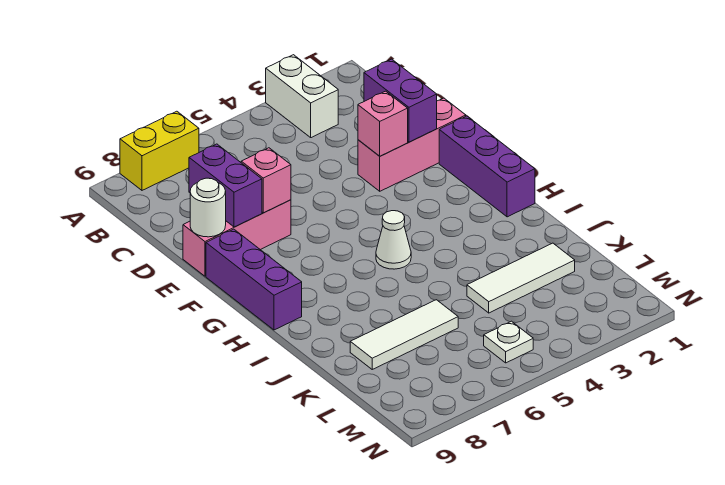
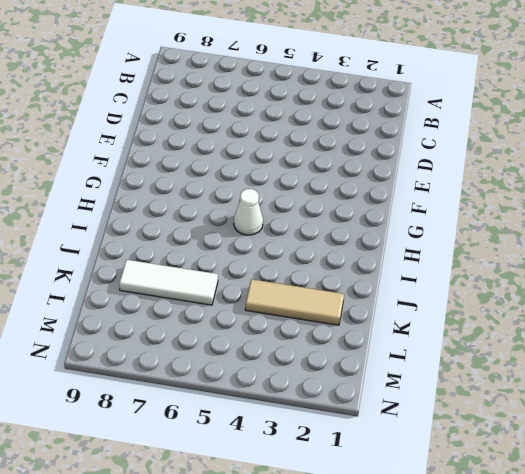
tan tile K2:K4 level 1 -> white tile K2:K4 level 1
none -> white brick A3:B3 level 1
none -> yellow brick A7:A8 level 1
none -> pink brick E1:E3 level 1

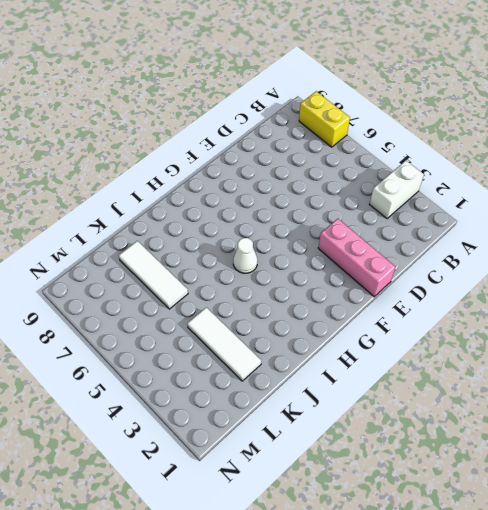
none -> pink brick E7:E9 level 1
none -> purple brick F1:H1 level 1
none -> purple brick F9:H9 level 1

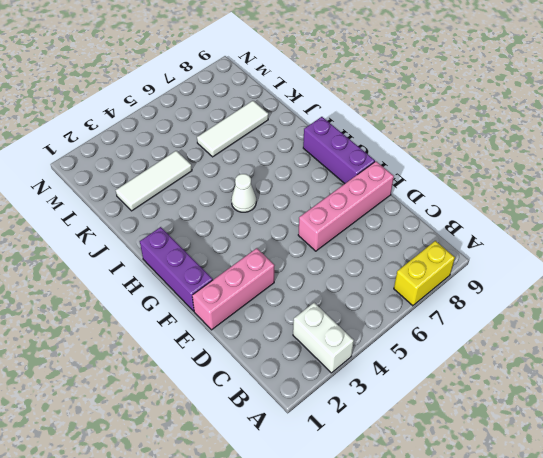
pink brick E6:E9 level 1 -> pink brick E7:E9 level 1
none -> white plate M5 level 1
none -> purple brick D2:E2 level 2
none -> purple brick D8:E8 level 2

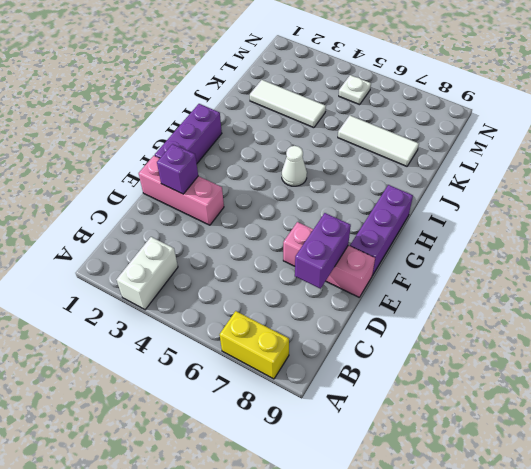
purple brick E2 level 2 -> purple brick D2:E2 level 2
none -> pink brick E3 level 2
none -> pink brick E7 level 2
none -> white round brick E9 level 2

